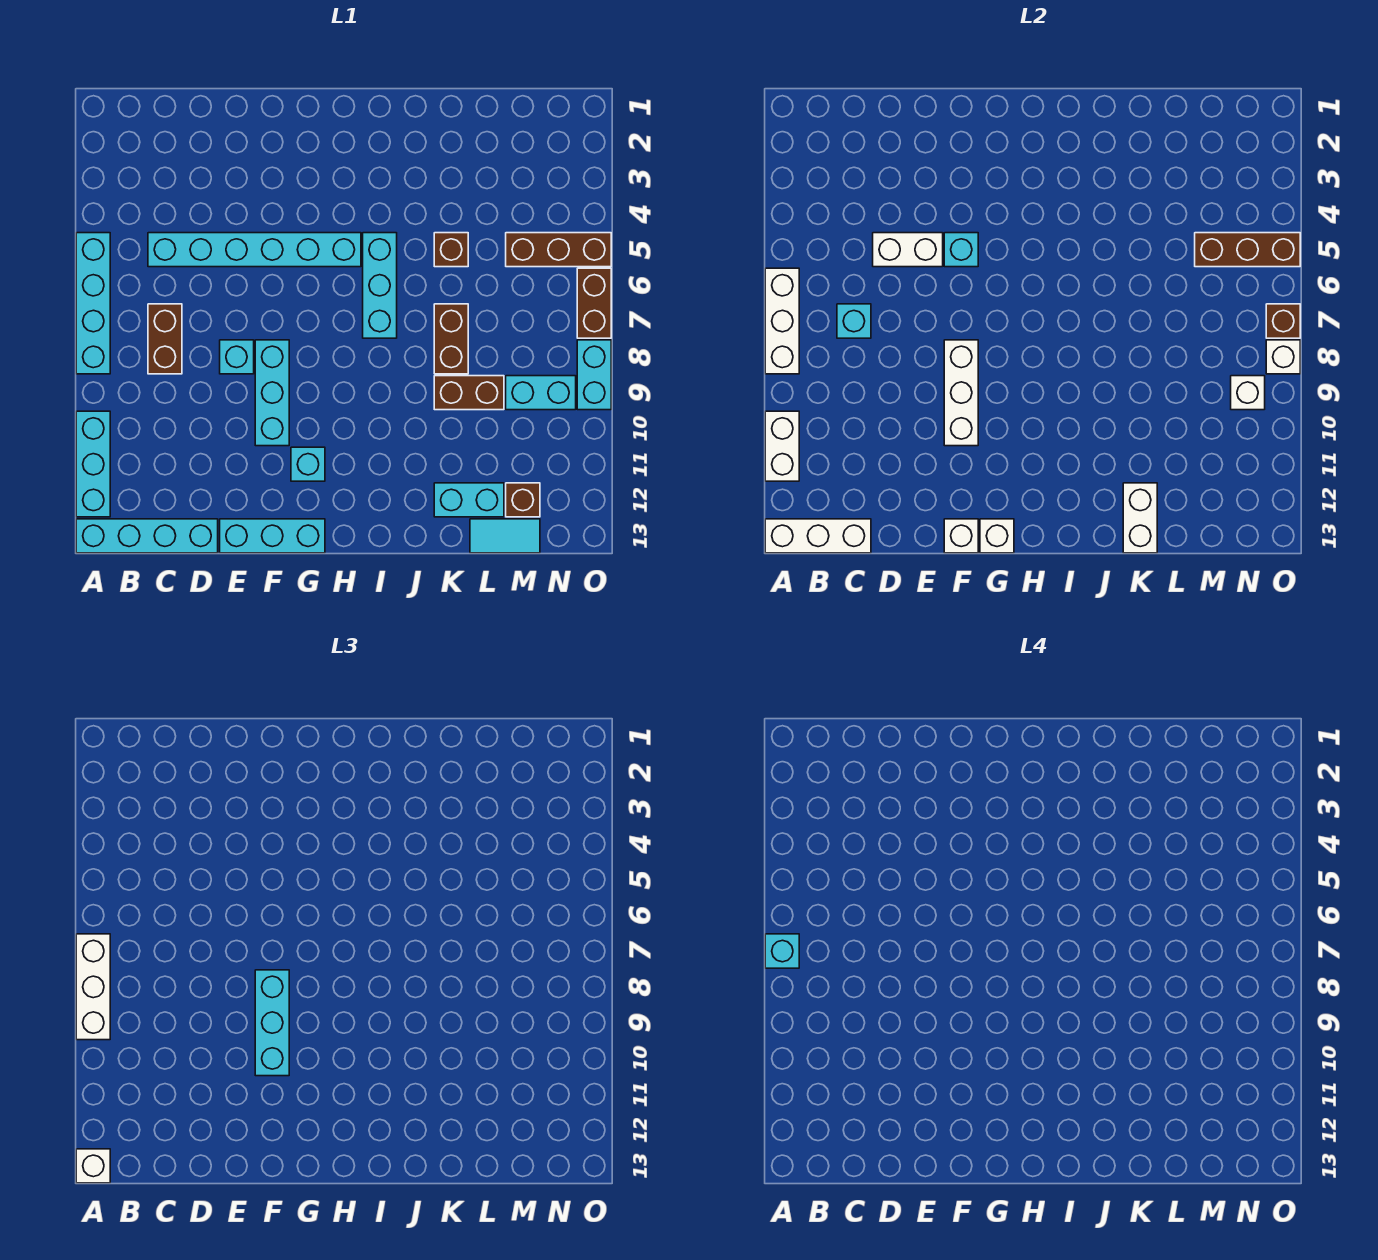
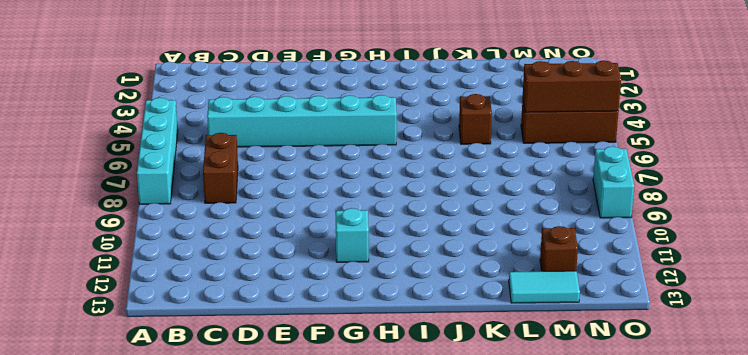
none -> cyan brick A10:A12 level 1
none -> cyan brick A13:D13 level 1
none -> cyan brick E8 level 1
none -> cyan brick E13:G13 level 1

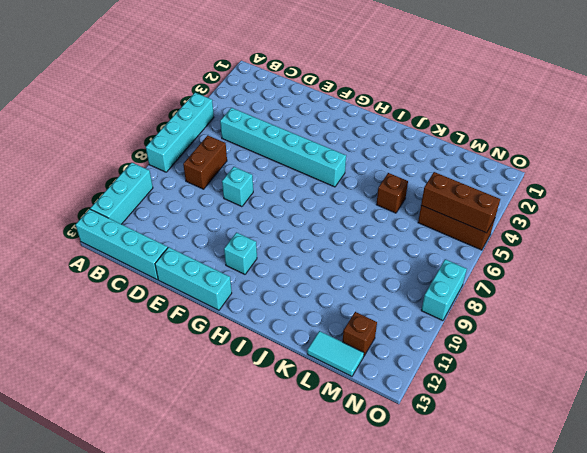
none -> cyan brick F8:F10 level 1
none -> cyan brick I5:I7 level 1
none -> brown brick K7:K8 level 1
none -> brown brick K9:L9 level 1

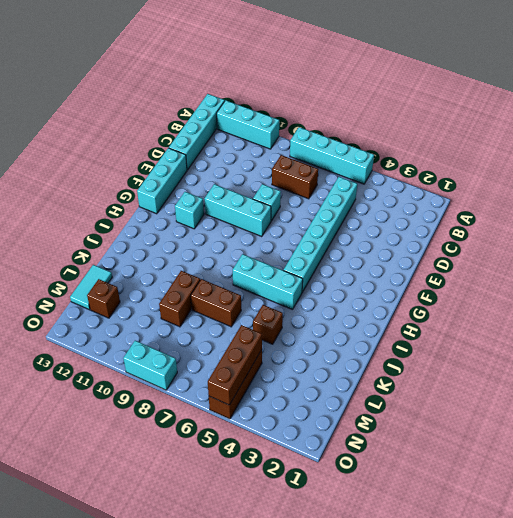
none -> cyan brick K12:L12 level 1
none -> cyan brick M9:N9 level 1
none -> brown brick O6:O7 level 1
none -> white brick A6:A8 level 2

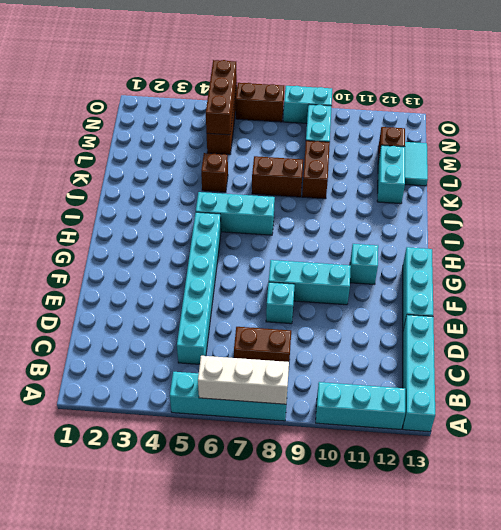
none -> white brick A10:A11 level 2
none -> white brick A13:C13 level 2
none -> cyan brick C7 level 2
none -> white brick D5:E5 level 2

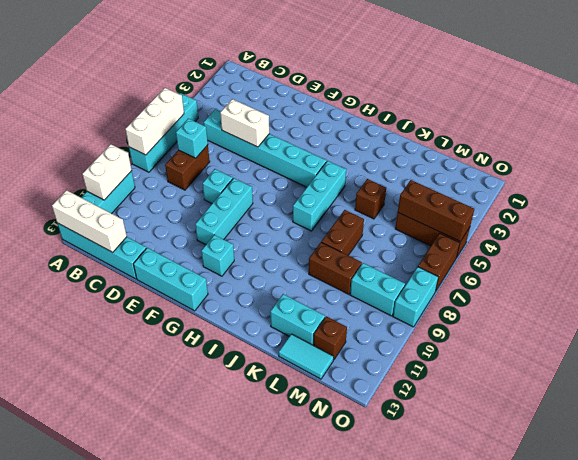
none -> cyan brick F5 level 2
none -> white brick F8:F10 level 2
none -> white brick F13 level 2
none -> white brick G13 level 2

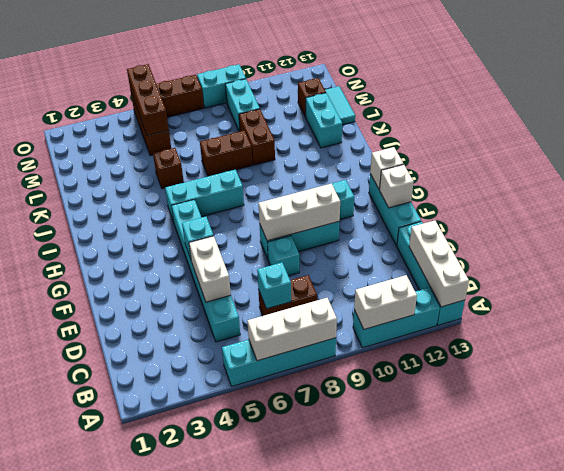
none -> white brick K12:K13 level 2
none -> white brick N9 level 2
none -> brown brick O7 level 2
none -> white brick O8 level 2

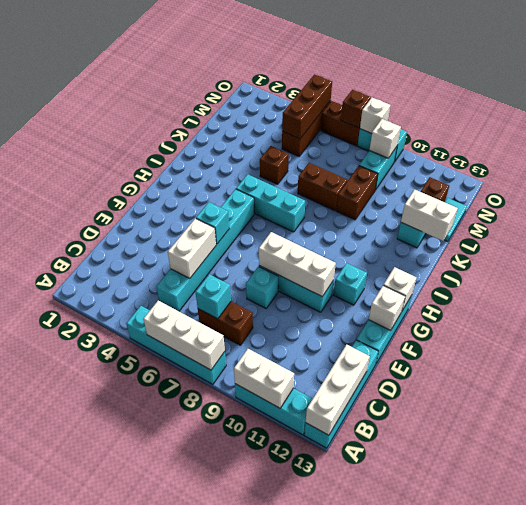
none -> white brick A7:A9 level 3
none -> white brick A13 level 3
none -> cyan brick F8:F10 level 3
none -> cyan brick A7 level 4

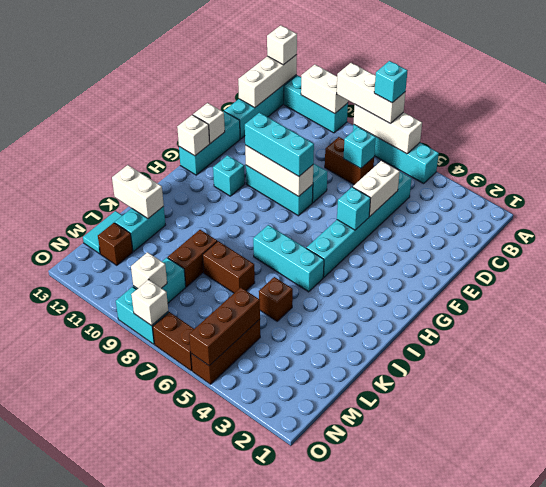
none -> brown brick O7 level 2

